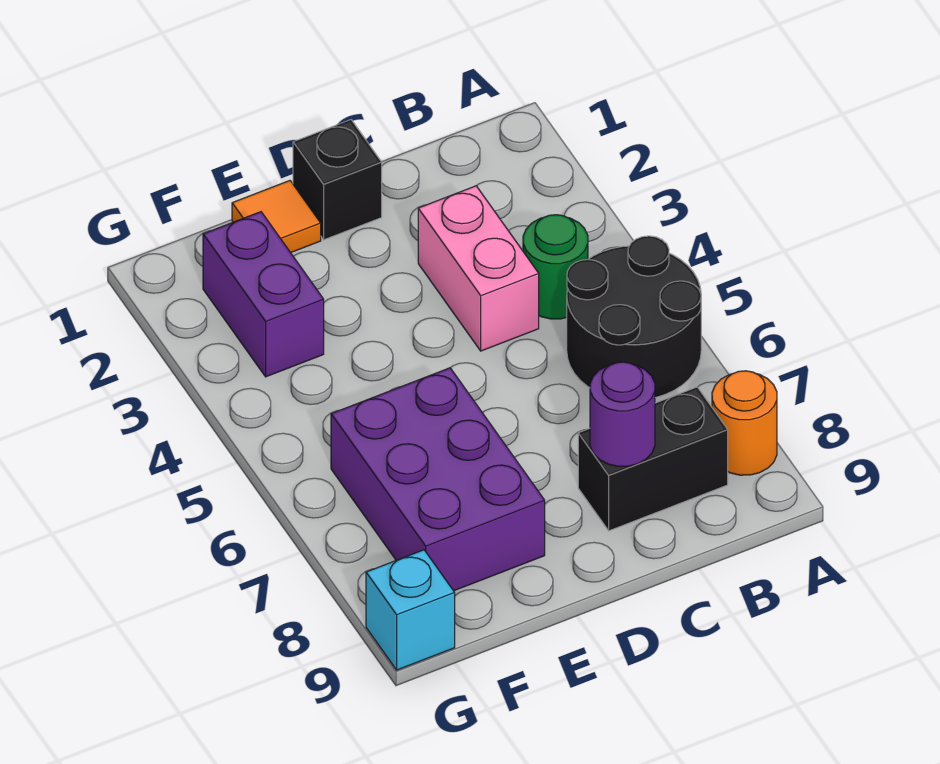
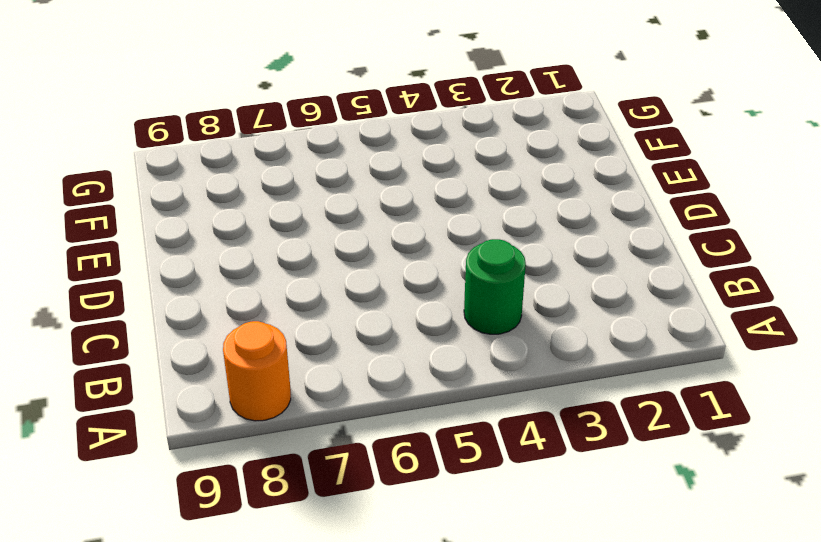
none -> black round brick A5:B6 level 1
none -> black brick B8:C8 level 1

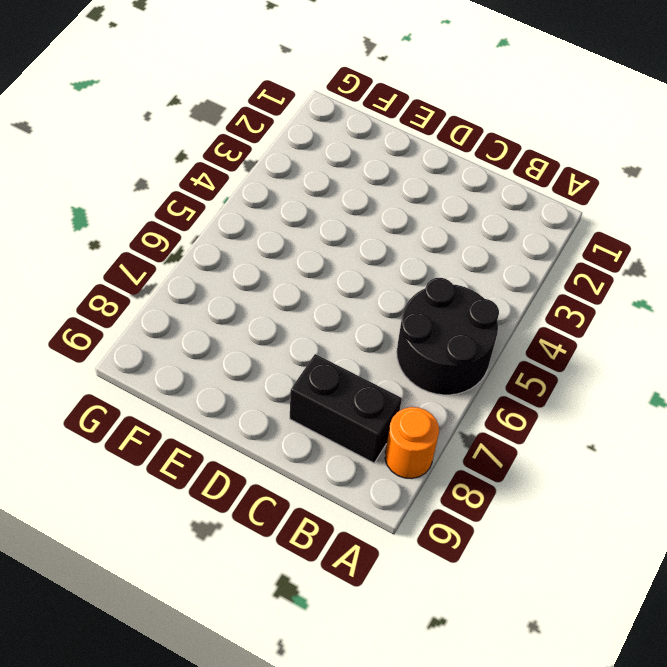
none -> green round brick B4 level 1
none -> pink brick C3:C4 level 1

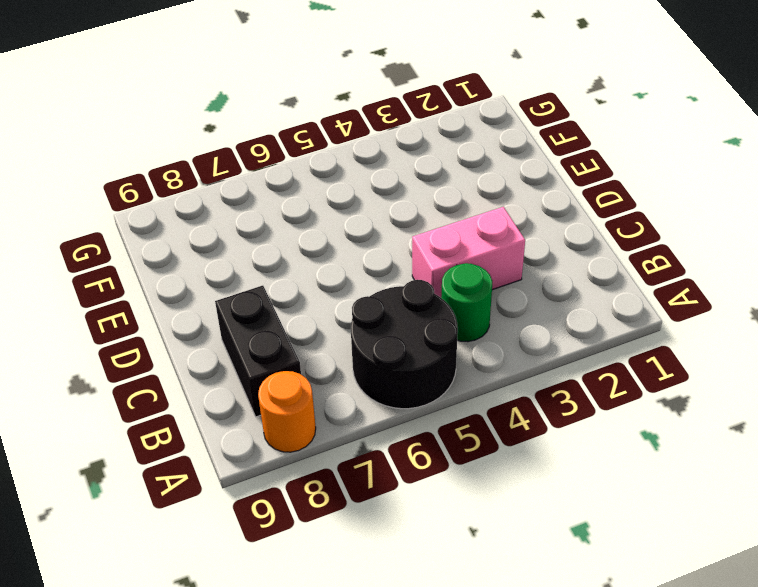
none -> black brick D1 level 1
none -> orange tile E1 level 1

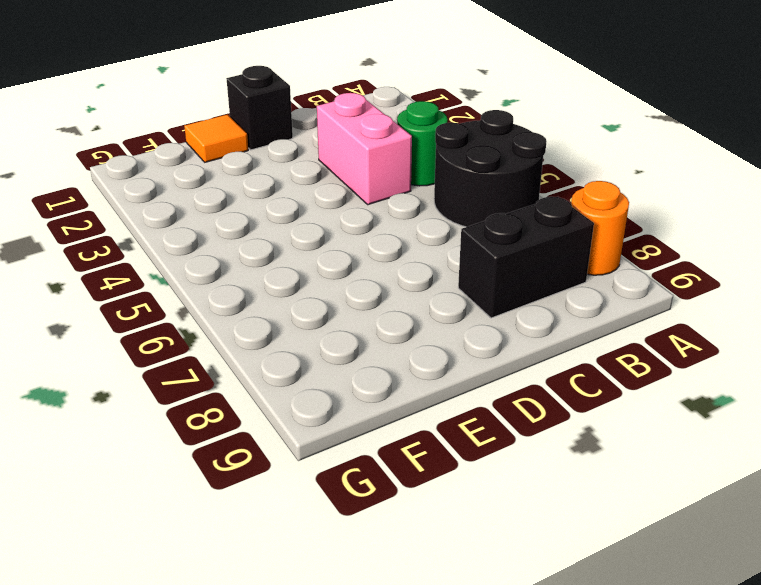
none -> purple brick E6:F8 level 1
none -> purple brick F2:F3 level 1

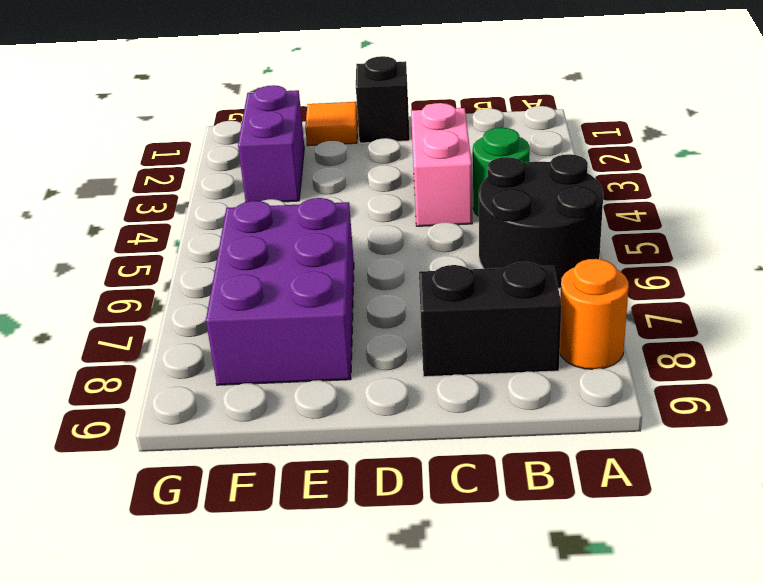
none -> cyan brick G9 level 1
none -> purple round brick C8 level 2

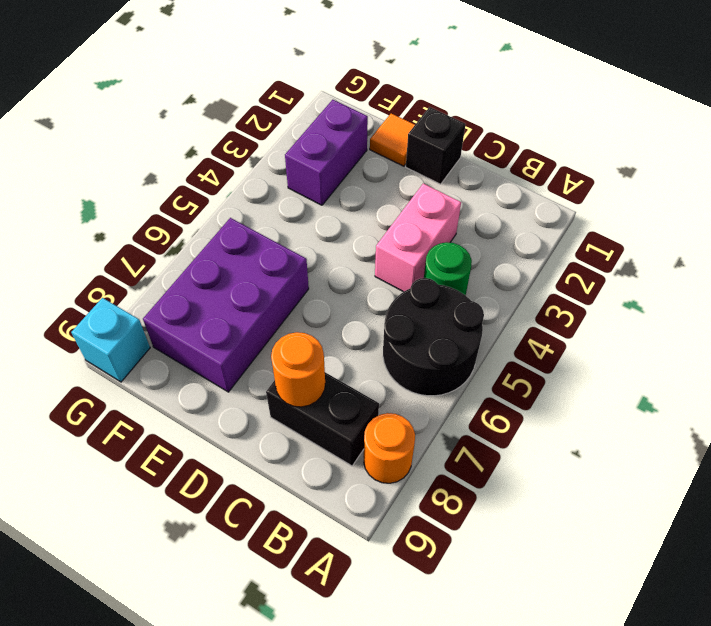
orange round brick C8 level 2 -> purple round brick C8 level 2

